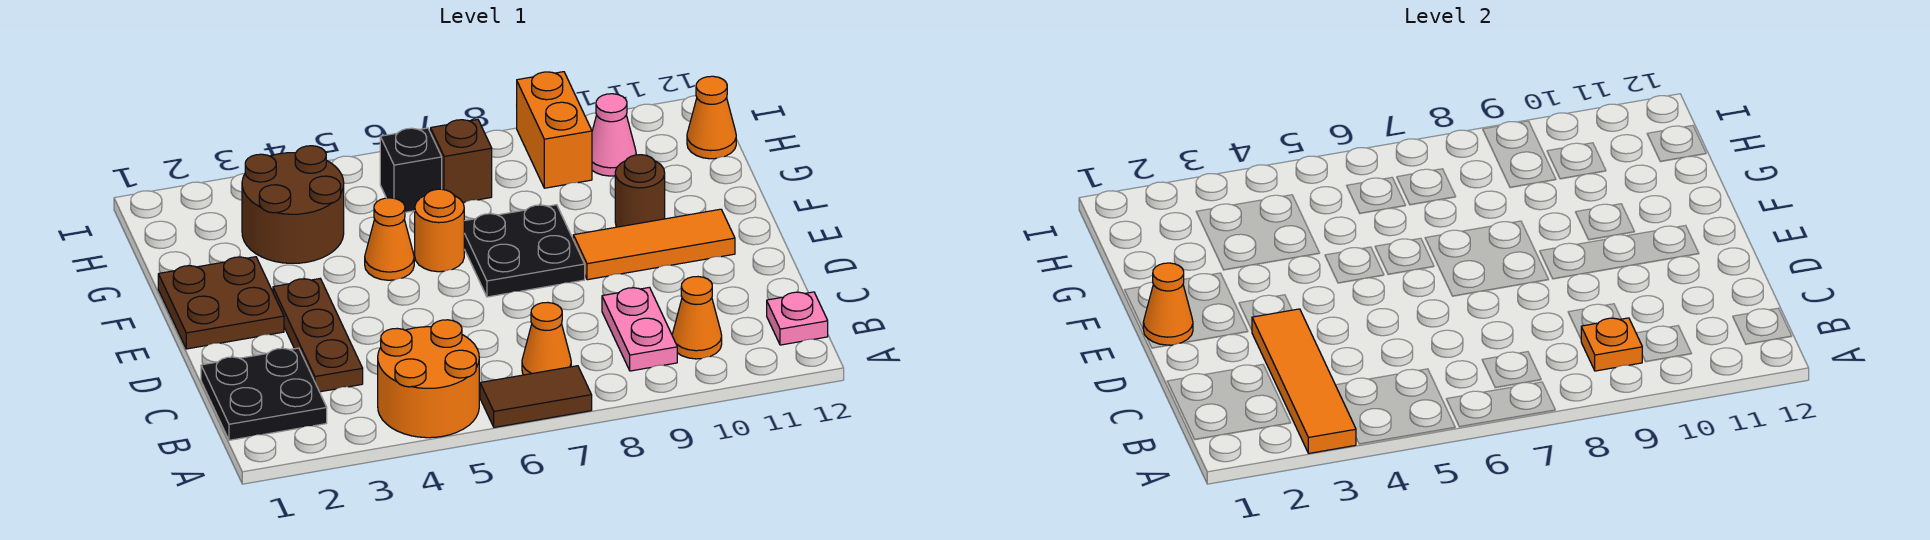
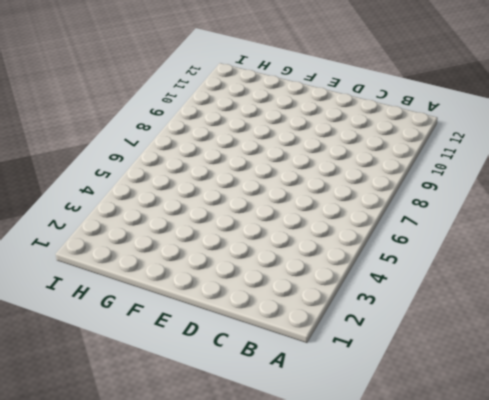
none -> orange round brick A4:B5 level 1
none -> brown tile A6:A7 level 1
none -> black plate B1:C2 level 1

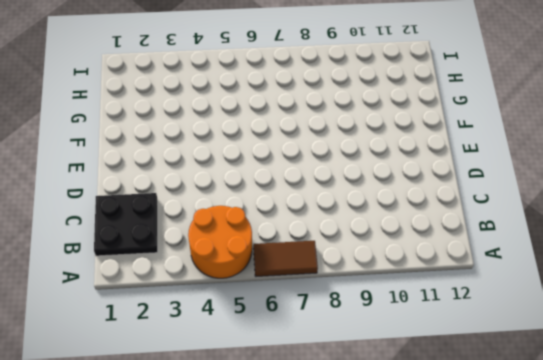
none -> orange cone B7 level 1
none -> pink plate B9:C9 level 1
none -> orange cone B10 level 1

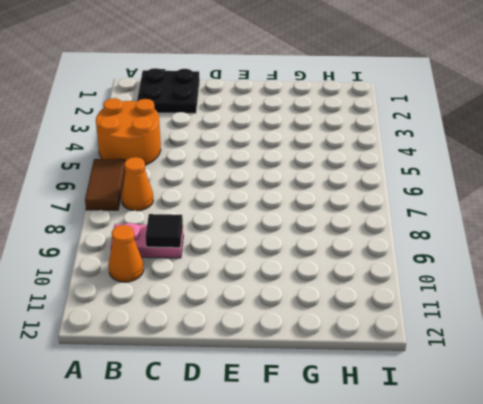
black tile C9 level 2 -> none
none -> pink plate B12 level 1
none -> brown plate C3:E3 level 1
none -> brown plate E1:F2 level 1

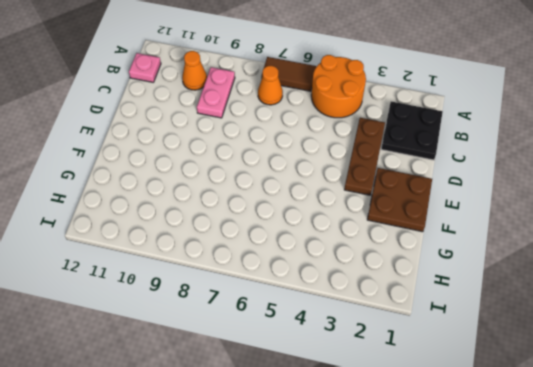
none -> black plate E7:F8 level 1
none -> orange tile E9:E11 level 1
none -> orange cone F5 level 1

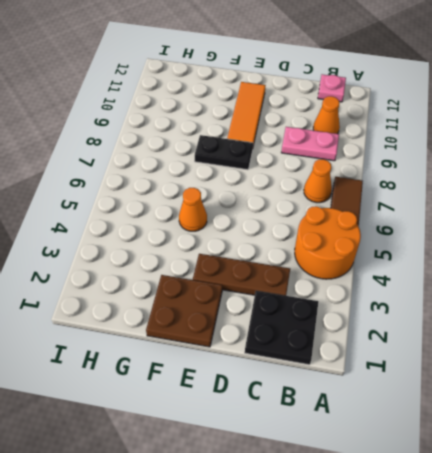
black plate E8:F8 level 1 -> black plate E7:F8 level 1
none -> orange round brick F6 level 1
none -> brown round brick F10 level 1
none -> brown round brick G3:H4 level 1

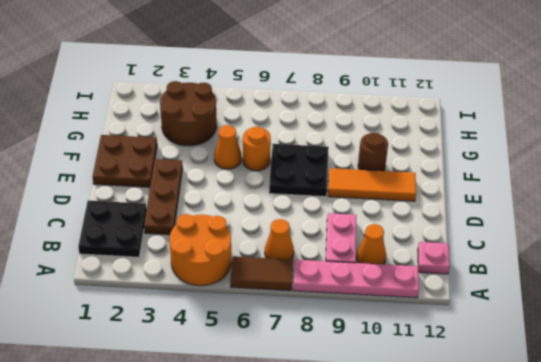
pink plate A8:A11 level 1 -> none
none -> black brick H6 level 1
none -> brown brick H7 level 1
none -> orange brick H9:I9 level 1

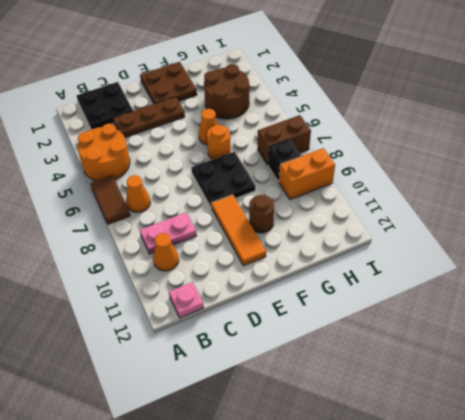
brown brick H7:I7 level 1 -> brown brick H7 level 1
black brick H8 level 1 -> black brick H6 level 1
none -> pink cone H10 level 1
none -> orange cone H12 level 1
none -> orange tile A3:D3 level 2

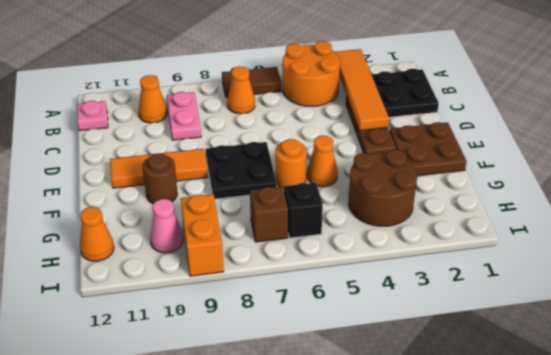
none -> orange plate B9 level 2
none -> orange cone E1 level 2

